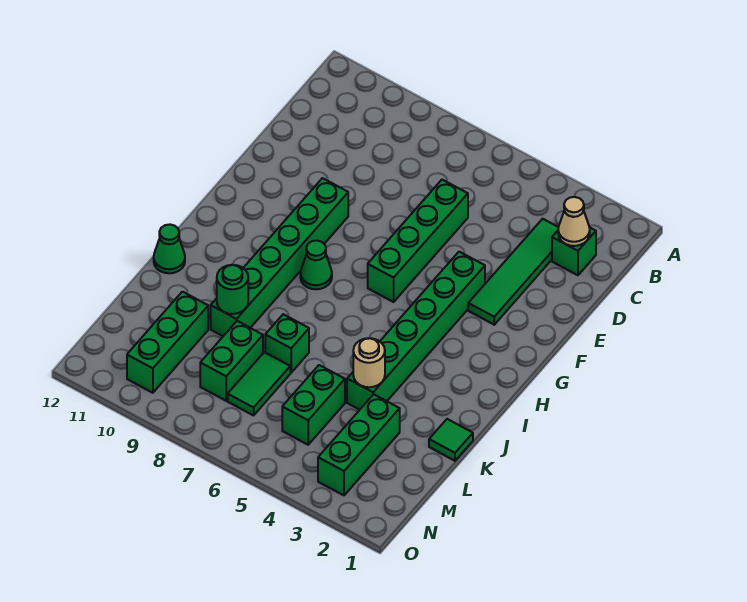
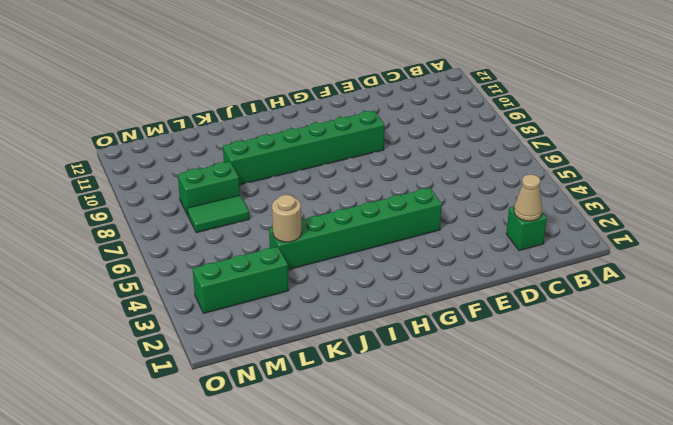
none -> green tile C3:F3 level 1
none -> green brick D6:G6 level 1
none -> green cone H8 level 1

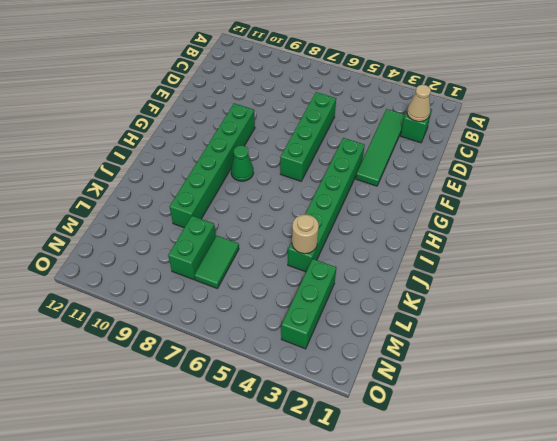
none -> green cone J12 level 1
none -> green tile K1 level 1
none -> green brick K7 level 1

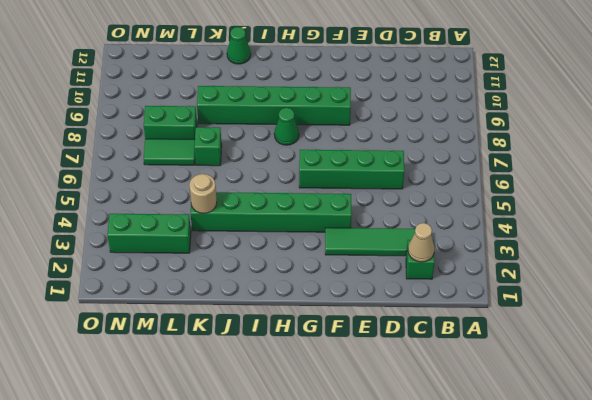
none -> green tile K1 level 1
none -> green brick L5:M5 level 1
none -> green brick L10:N10 level 1

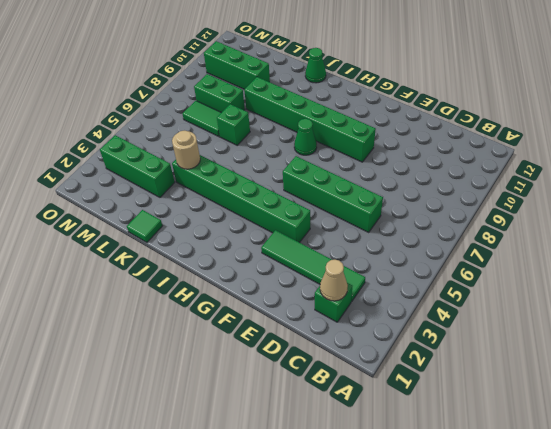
none -> green brick L5:M5 level 1
none -> green round brick K9 level 2

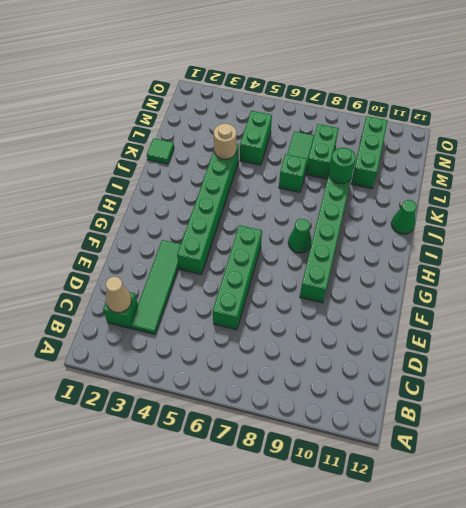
none -> green brick L3:N3 level 1

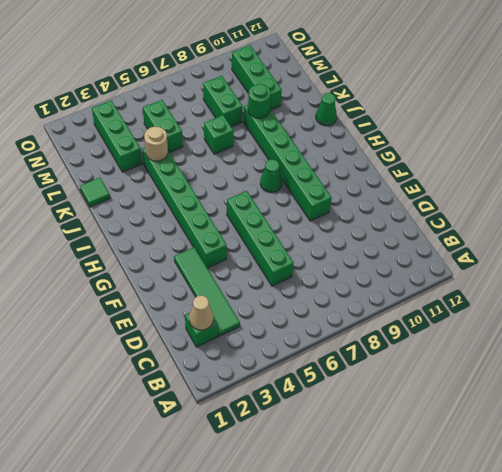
none -> green tile L7:M7 level 1

